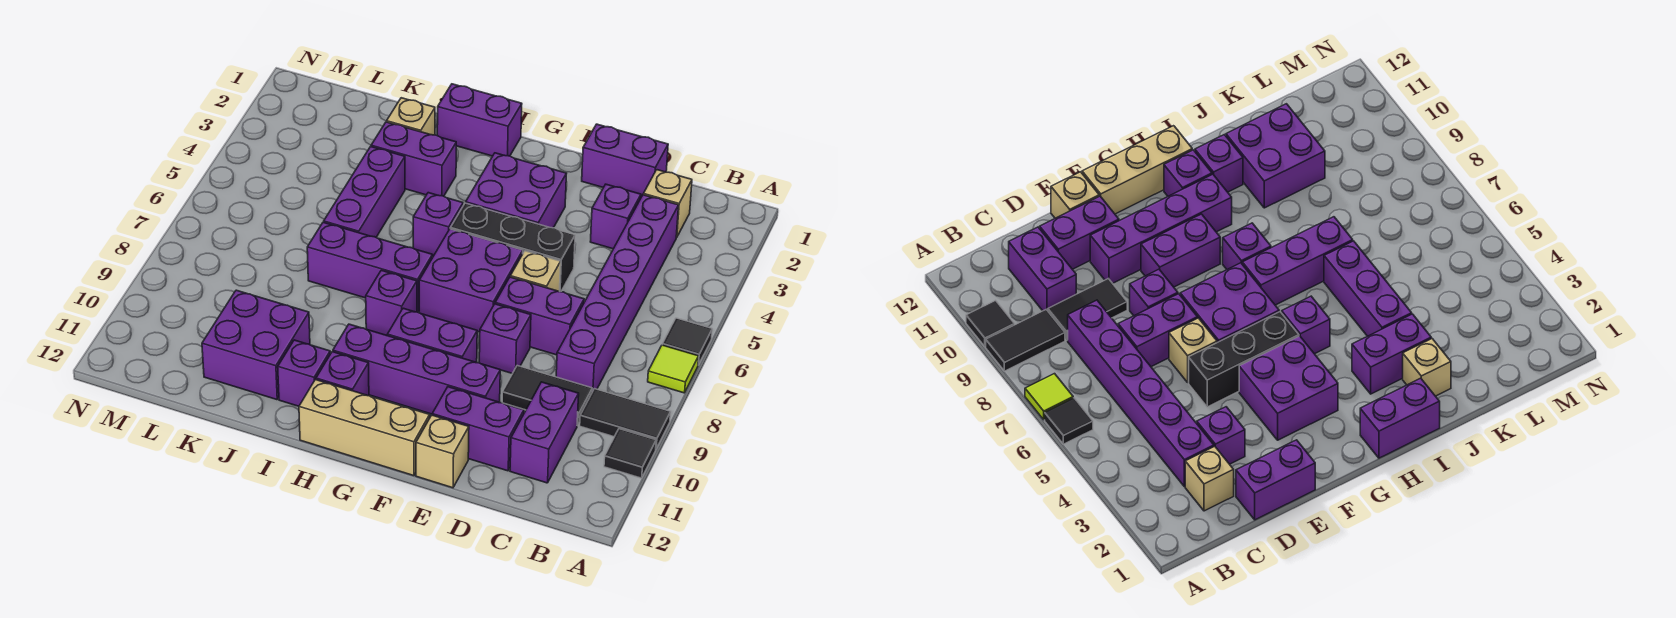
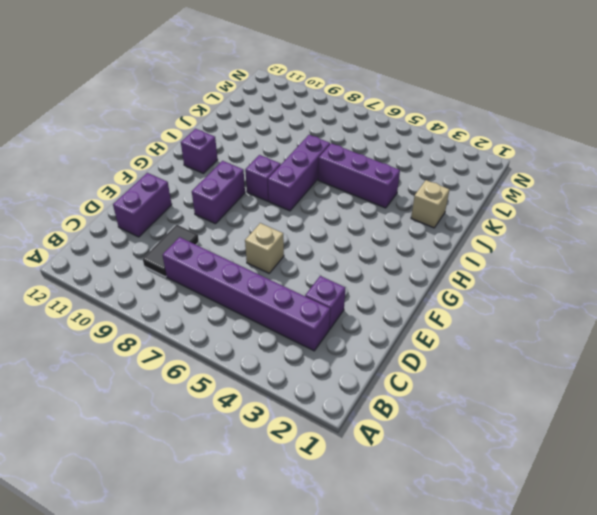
none -> black tile A6 level 1
none -> lime tile A7 level 1
none -> black tile A9:B9 level 1
none -> black tile A10 level 1

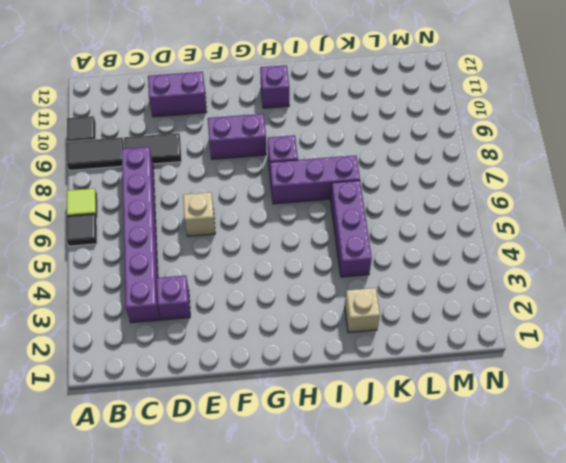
none -> tan brick C2 level 1
none -> purple brick C10:C11 level 1
none -> purple brick D1:E1 level 1
none -> purple brick D7:E7 level 1

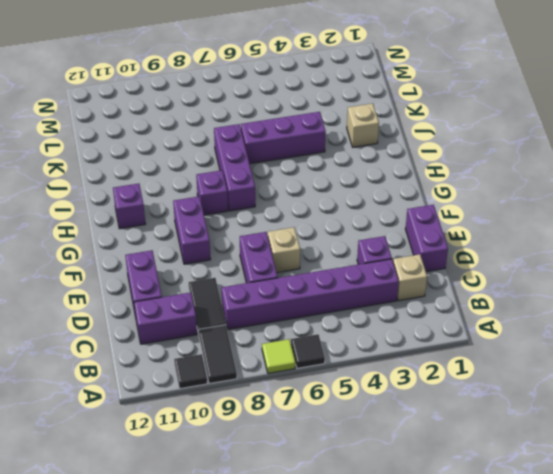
none -> black brick E5:G5 level 1
none -> purple brick E8 level 1
none -> purple brick E10:H10 level 1
none -> tan brick E12 level 1

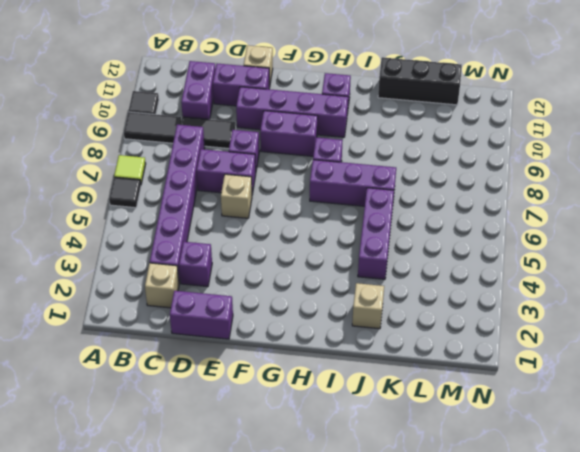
black brick J12:L12 level 1 -> black brick E5:G5 level 1
none -> purple brick F3:G4 level 1
none -> purple brick F6:G7 level 1
none -> tan brick F12:H12 level 1
none -> purple brick H1:I1 level 1

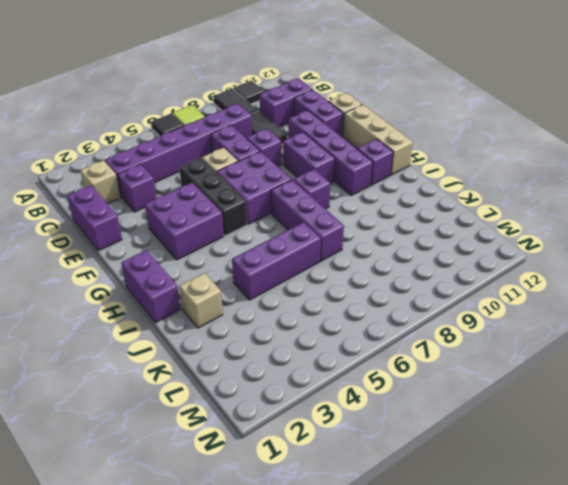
none -> purple brick H5 level 1
none -> purple brick I3:J3 level 1
none -> purple brick I11 level 1
none -> purple brick J10:K11 level 1

